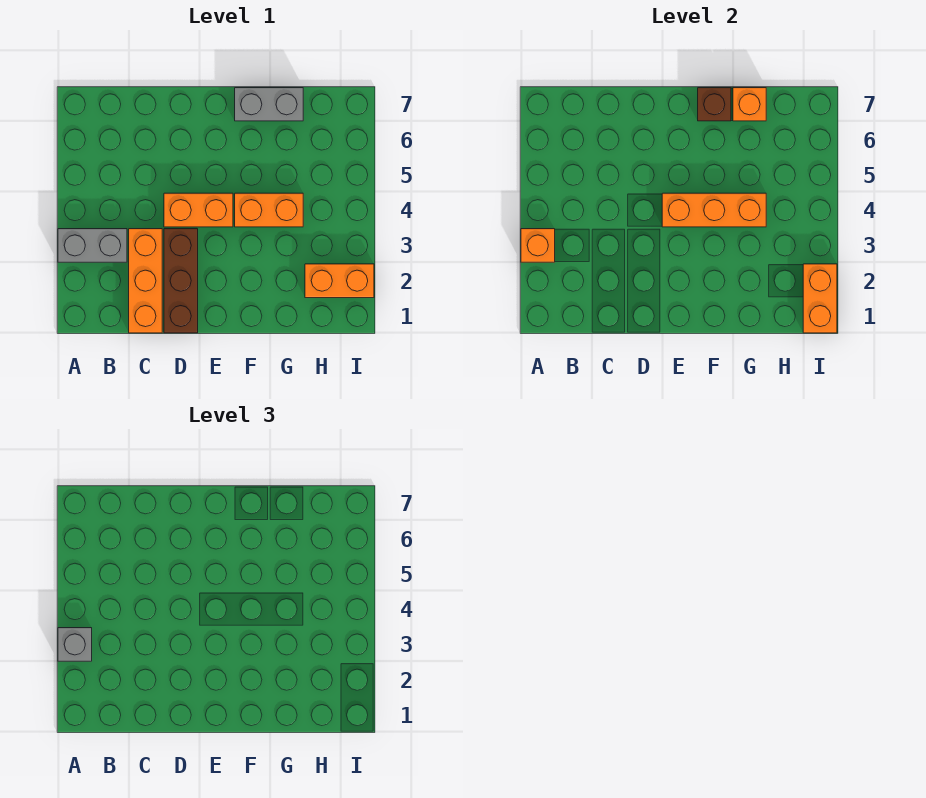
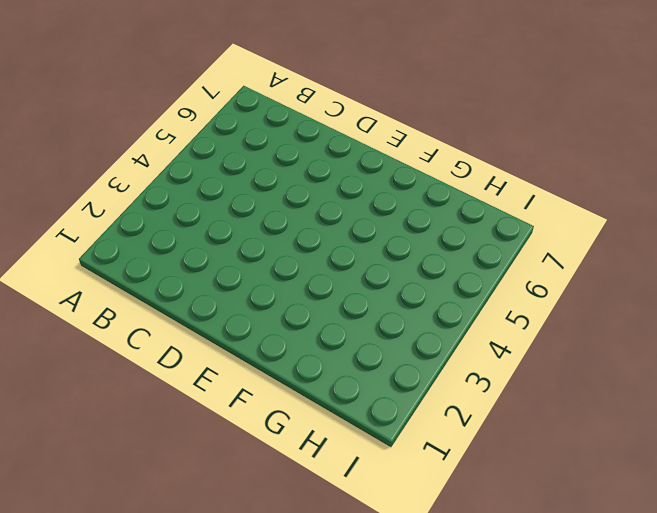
none -> grey brick A3:B3 level 1
none -> orange brick C1:C3 level 1
none -> brown brick D1:D3 level 1

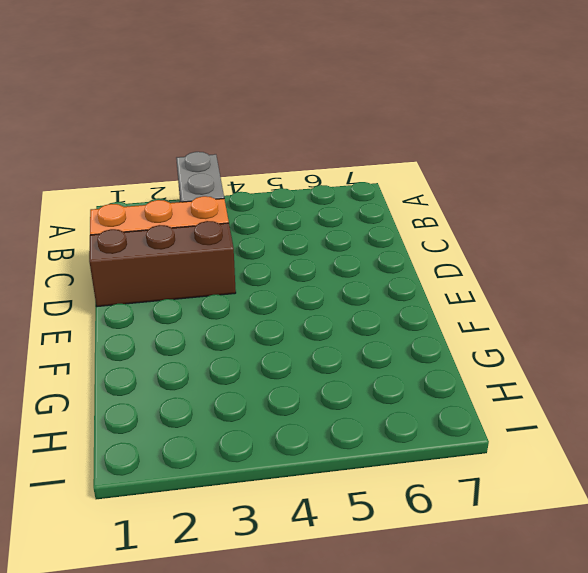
none -> orange brick D4:E4 level 1
none -> orange brick F4:G4 level 1
none -> grey brick F7:G7 level 1

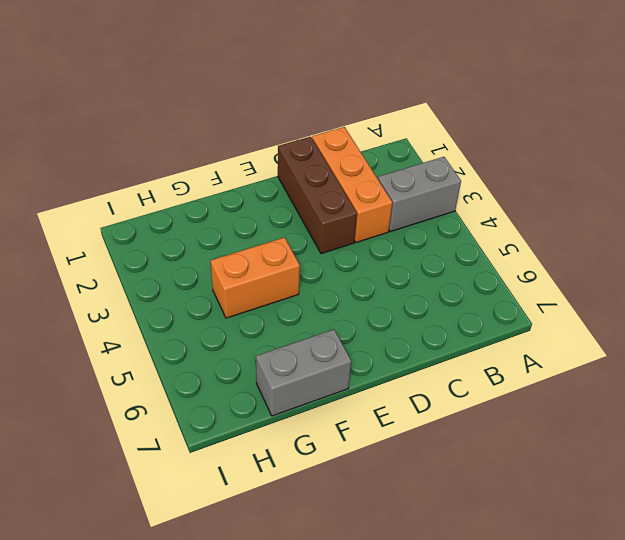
none -> orange brick D4:E4 level 1
none -> orange brick H2:I2 level 1
none -> orange brick A3 level 2

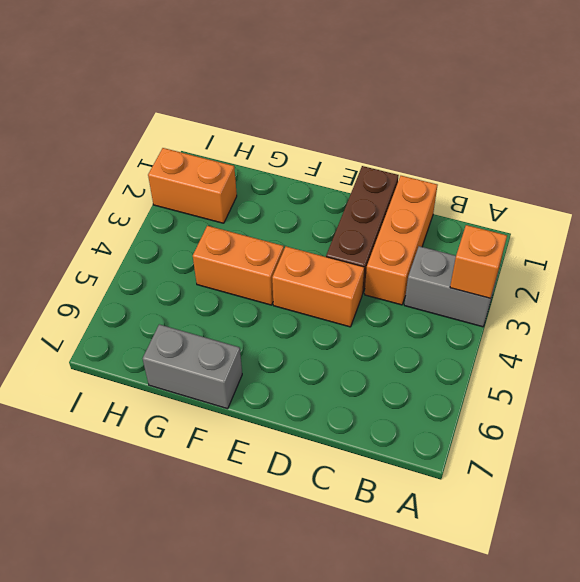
none -> orange brick E4:G4 level 2
none -> brown brick F7 level 2
none -> orange brick G7 level 2

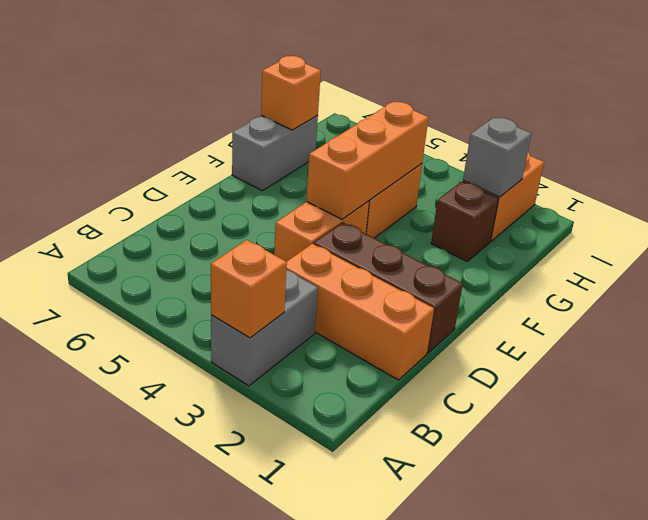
brown brick G2 level 1 -> brown brick F7 level 2
grey brick H2 level 2 -> grey brick A3 level 3
none -> orange brick I1:I2 level 2

